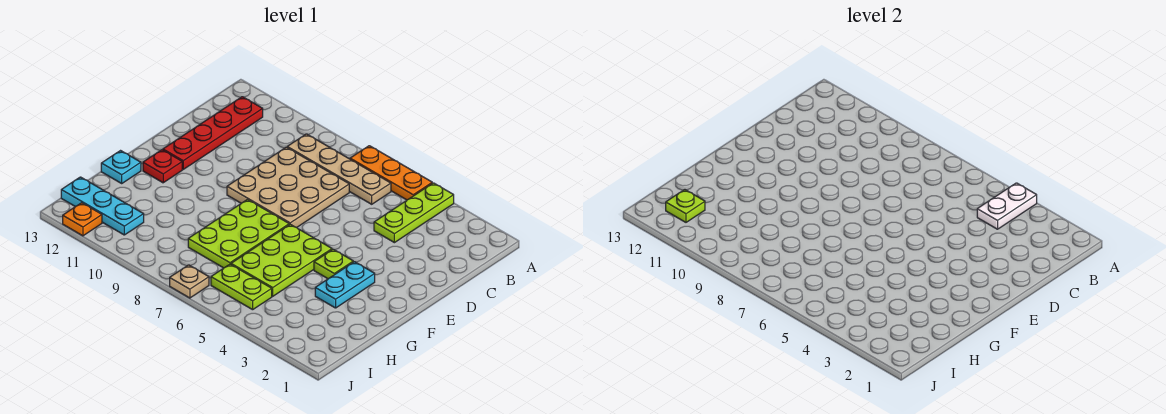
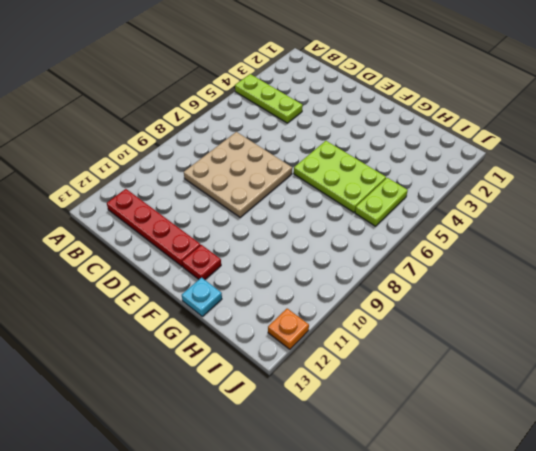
none -> orange plate A5:A7 level 1
none -> tan plate B6:B9 level 1
none -> cyan plate F3:G3 level 1

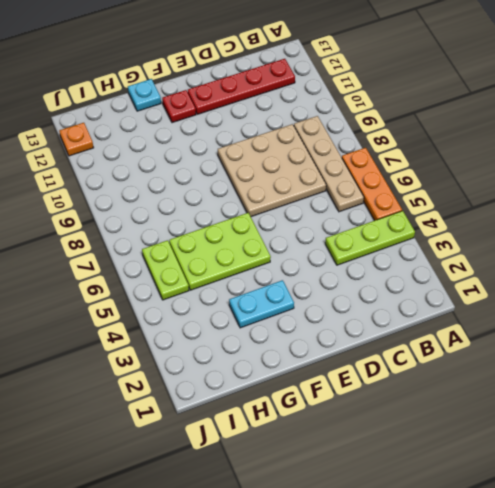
none -> lime plate F4 level 1
none -> lime plate F7:H8 level 1
none -> cyan plate I11:I13 level 1

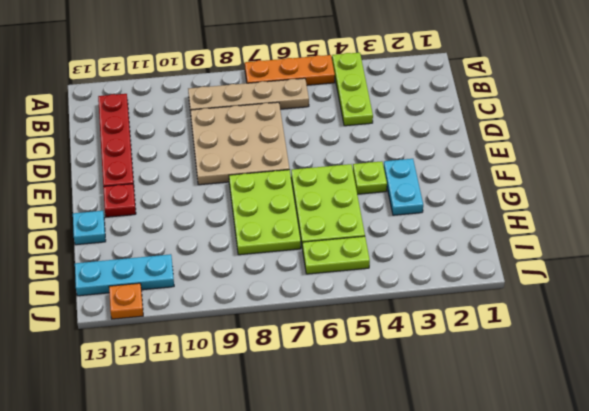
none -> tan plate J7 level 1
none -> white plate A4:B4 level 2
none -> lime plate I12 level 2

